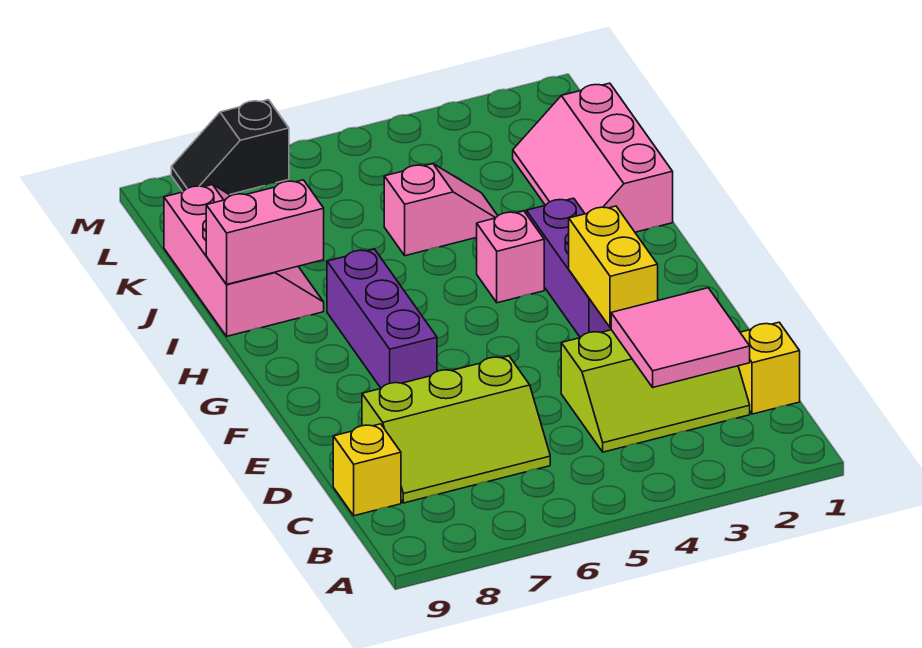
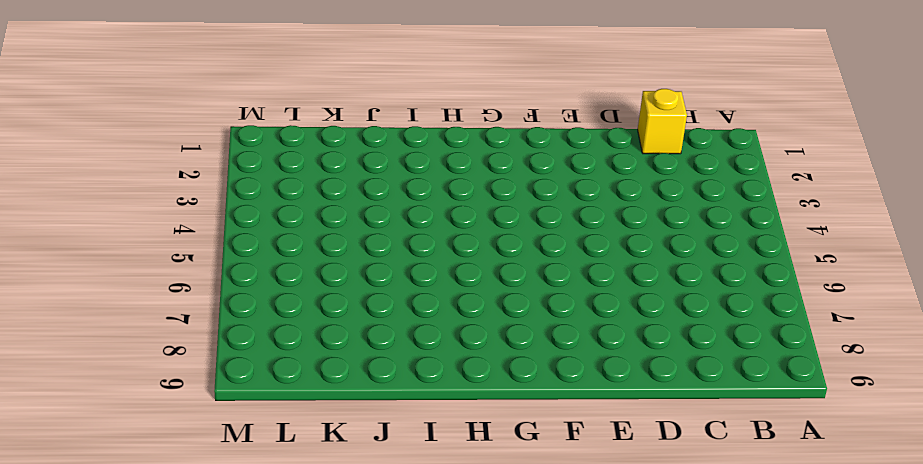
none -> lime slope C2:D4 level 1 top D
none -> lime slope C6:D8 level 1 top D
none -> yellow brick C9 level 1

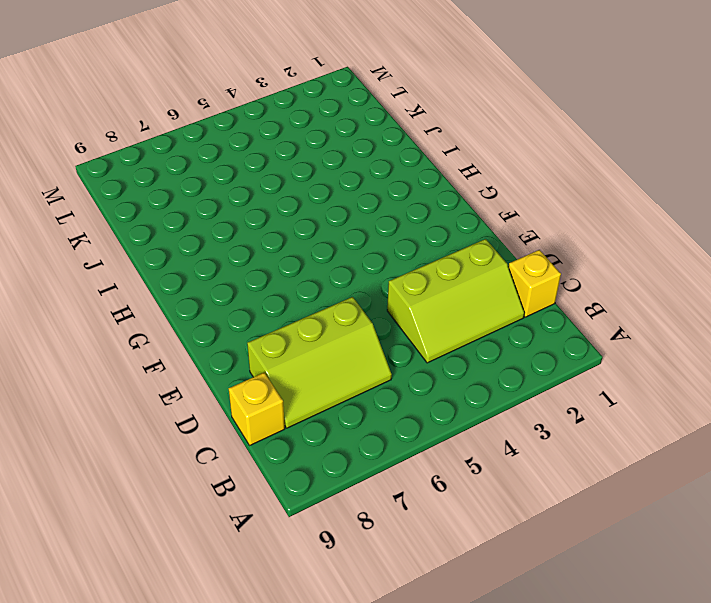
none -> purple brick F3:H3 level 1
none -> purple brick F7:H7 level 1
none -> pink brick H4 level 1

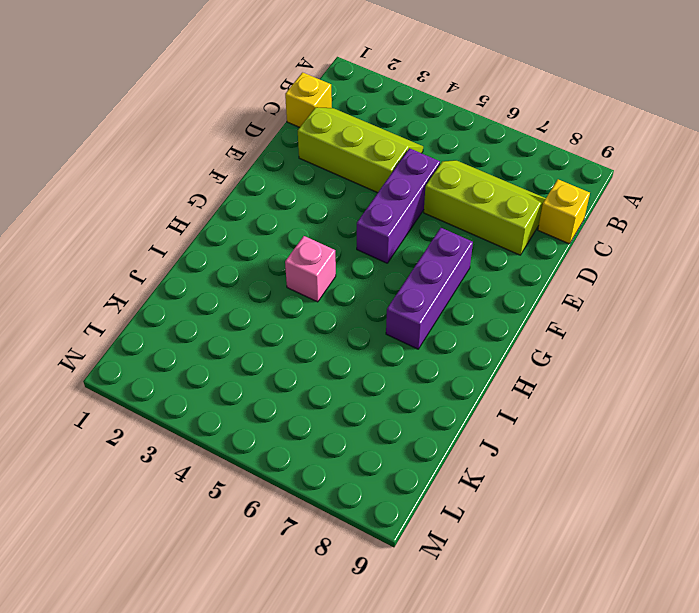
purple brick D5:F5 level 1 -> purple brick F3:H3 level 1
none -> pink slope I1:K2 level 1 top 1
none -> pink slope I8:K9 level 1 top 9
none -> pink slope J4:J5 level 1 top 5

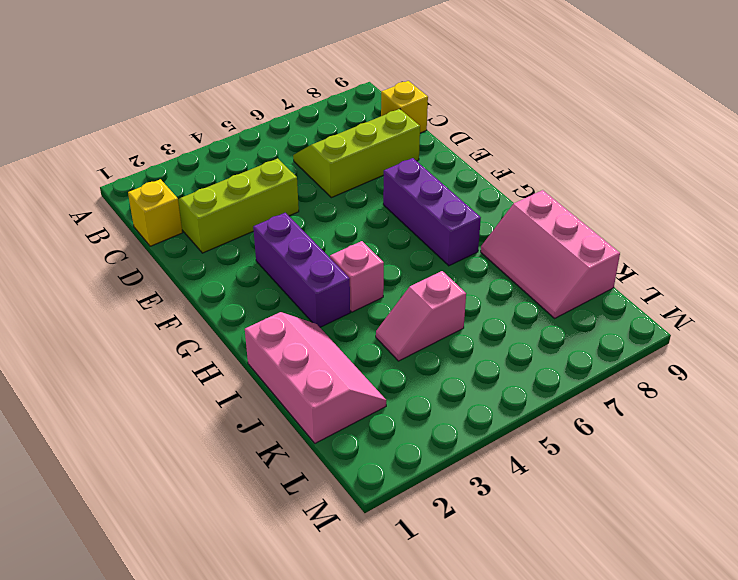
none -> black slope M7:M8 level 1 top 7
none -> pink tile C2:D3 level 2
none -> yellow brick E3:F3 level 2

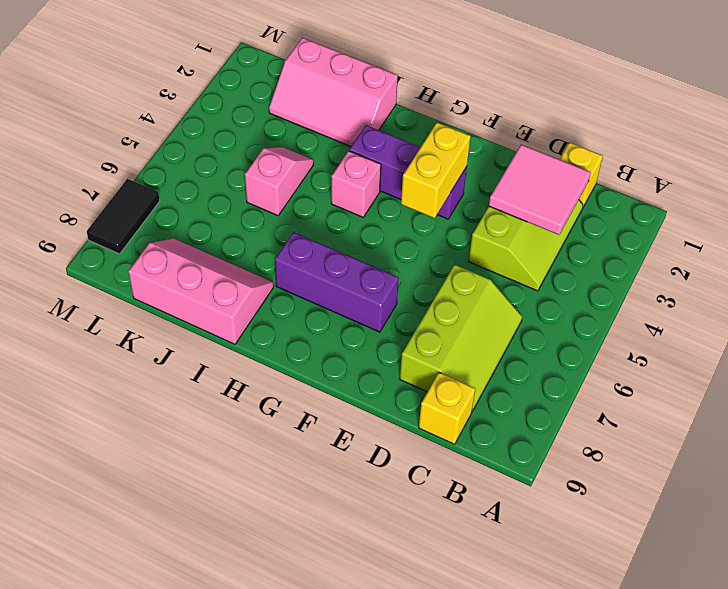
yellow brick F3:F4 level 2 -> yellow brick E3:F3 level 2
black tile M7:M8 level 1 -> black slope M7:M8 level 1 top 7
none -> pink brick I8:I9 level 2

